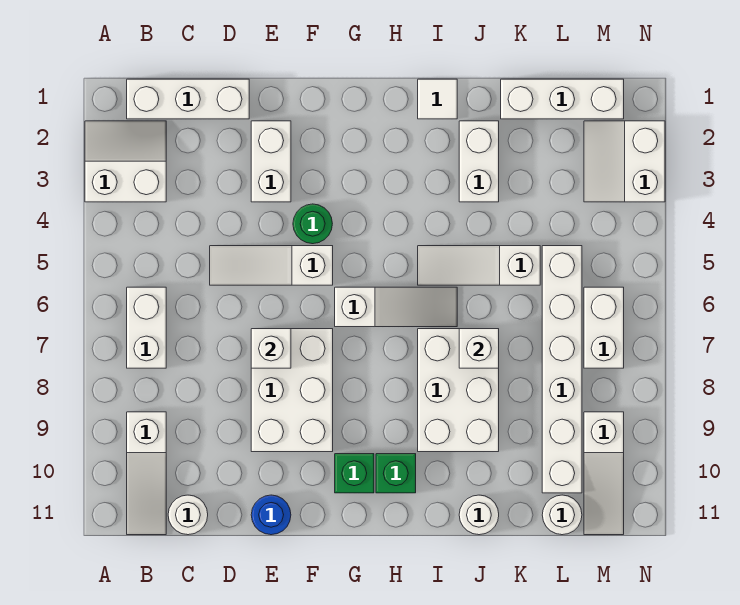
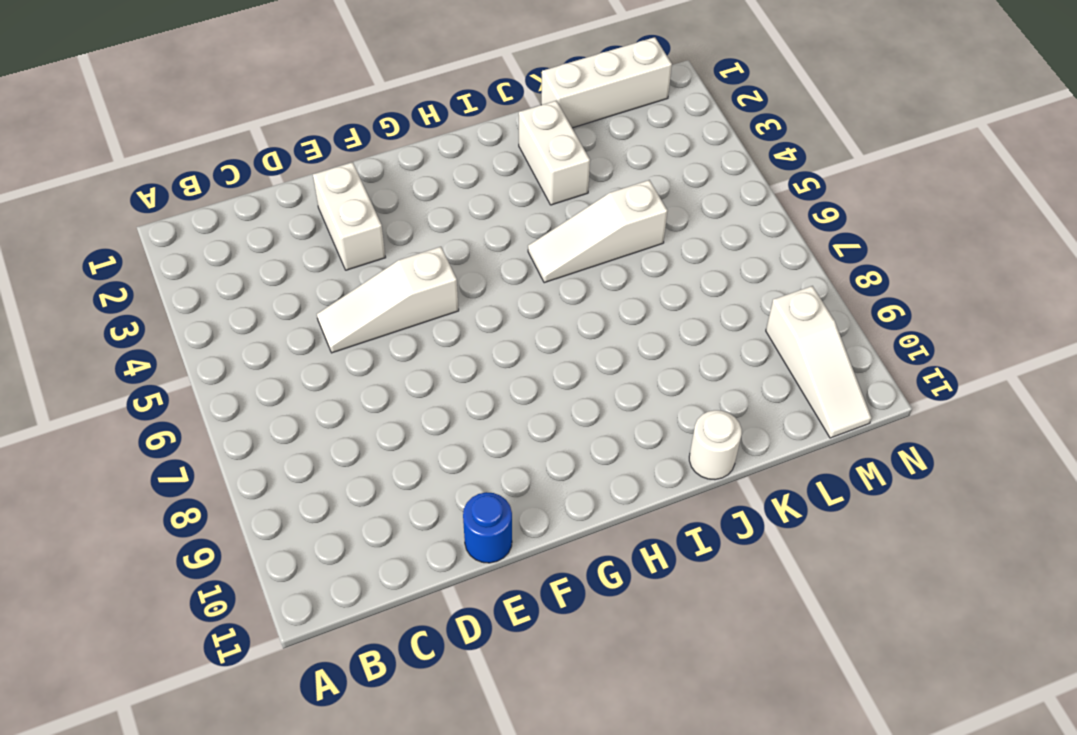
none -> white slope A2:B3 level 1 top 3
none -> white brick B1:D1 level 1
none -> white brick B6:B7 level 1

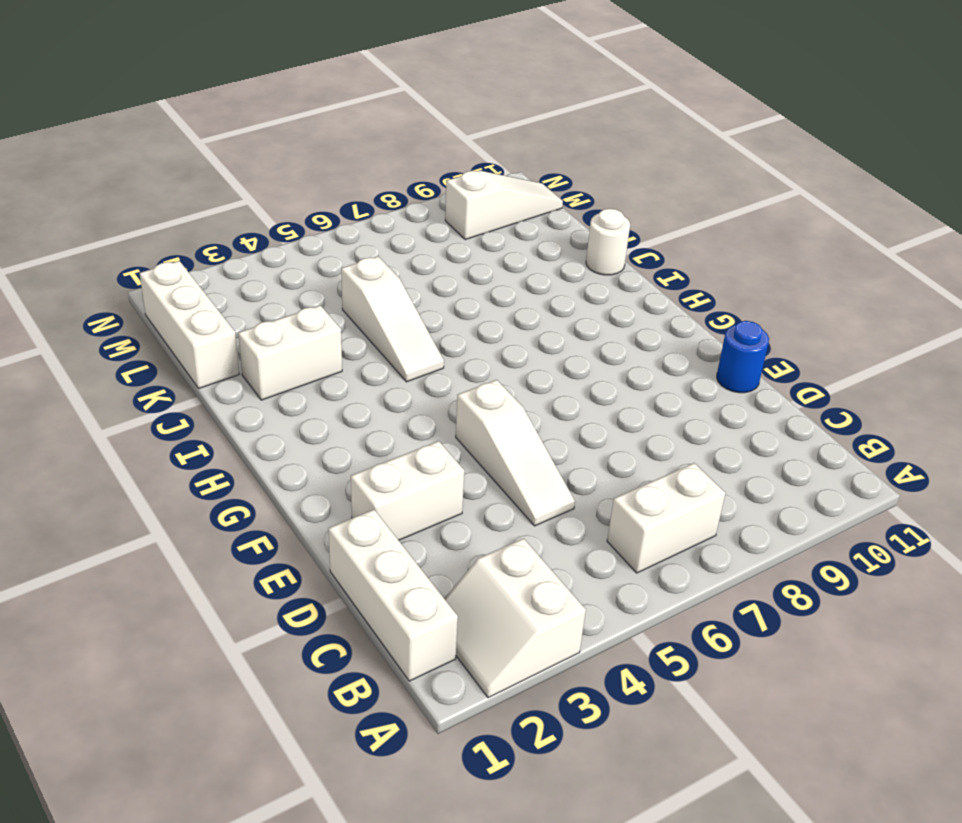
none -> white slope B9:B11 level 1 top 9
none -> white round brick C11 level 1
none -> white brick E7:F9 level 1

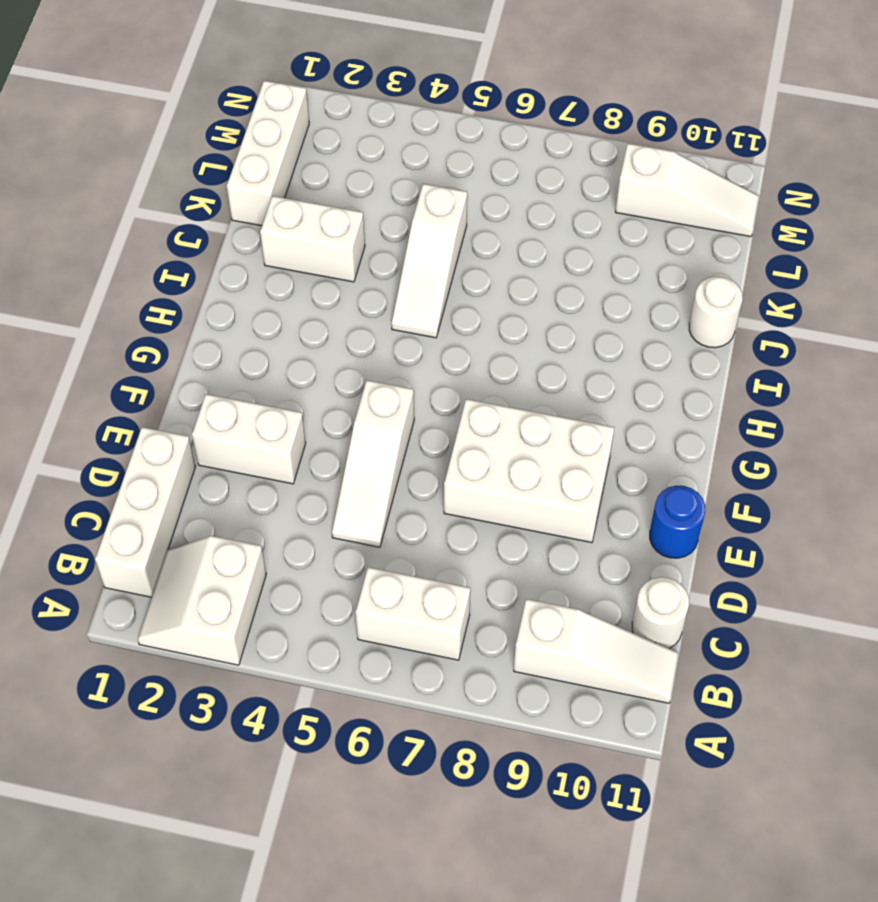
none -> green round brick F4 level 1
none -> white slope G6:I6 level 1 top G
none -> green brick G10 level 1

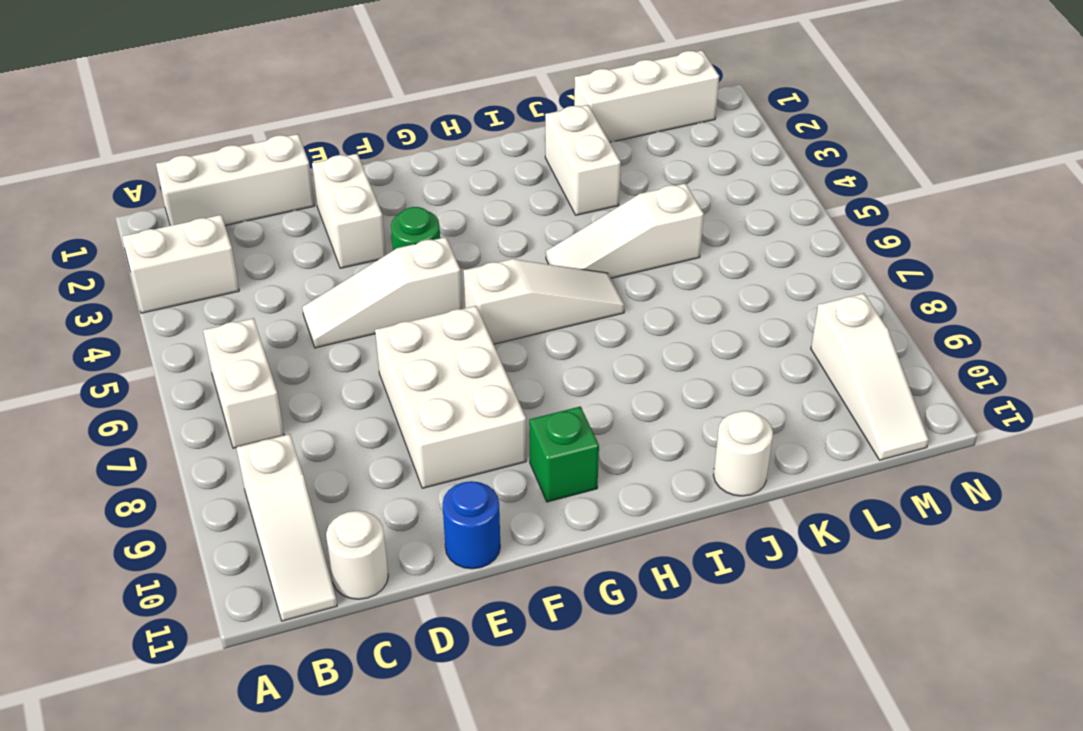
none -> green brick H10 level 1
none -> white tile I1 level 1
none -> white brick I7:J9 level 1

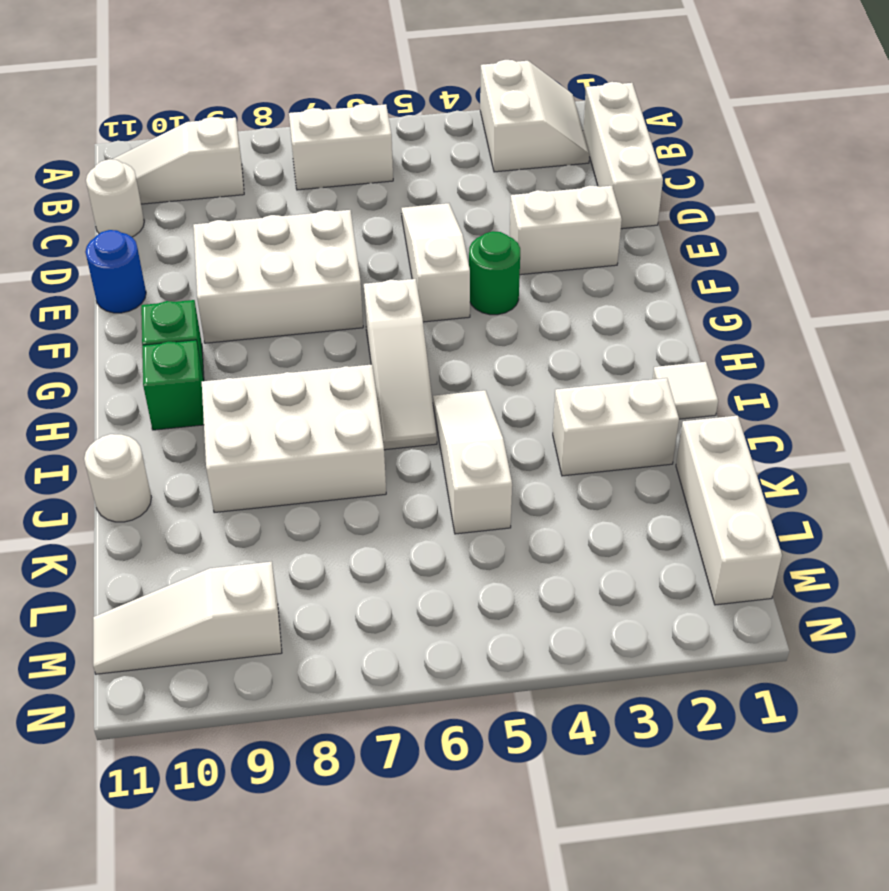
none -> white brick L5:L10 level 1
none -> white round brick L11 level 1
none -> white slope M2:N3 level 1 top N

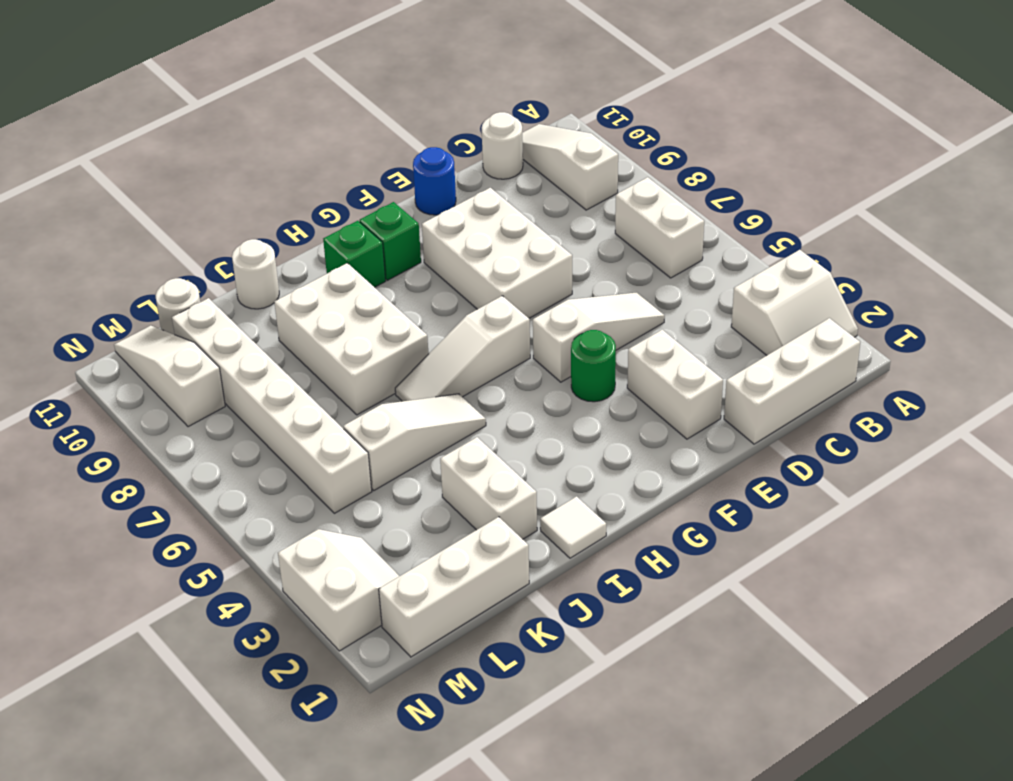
none -> white brick M6:M7 level 1
none -> white brick E7 level 2
none -> white brick J7 level 2

